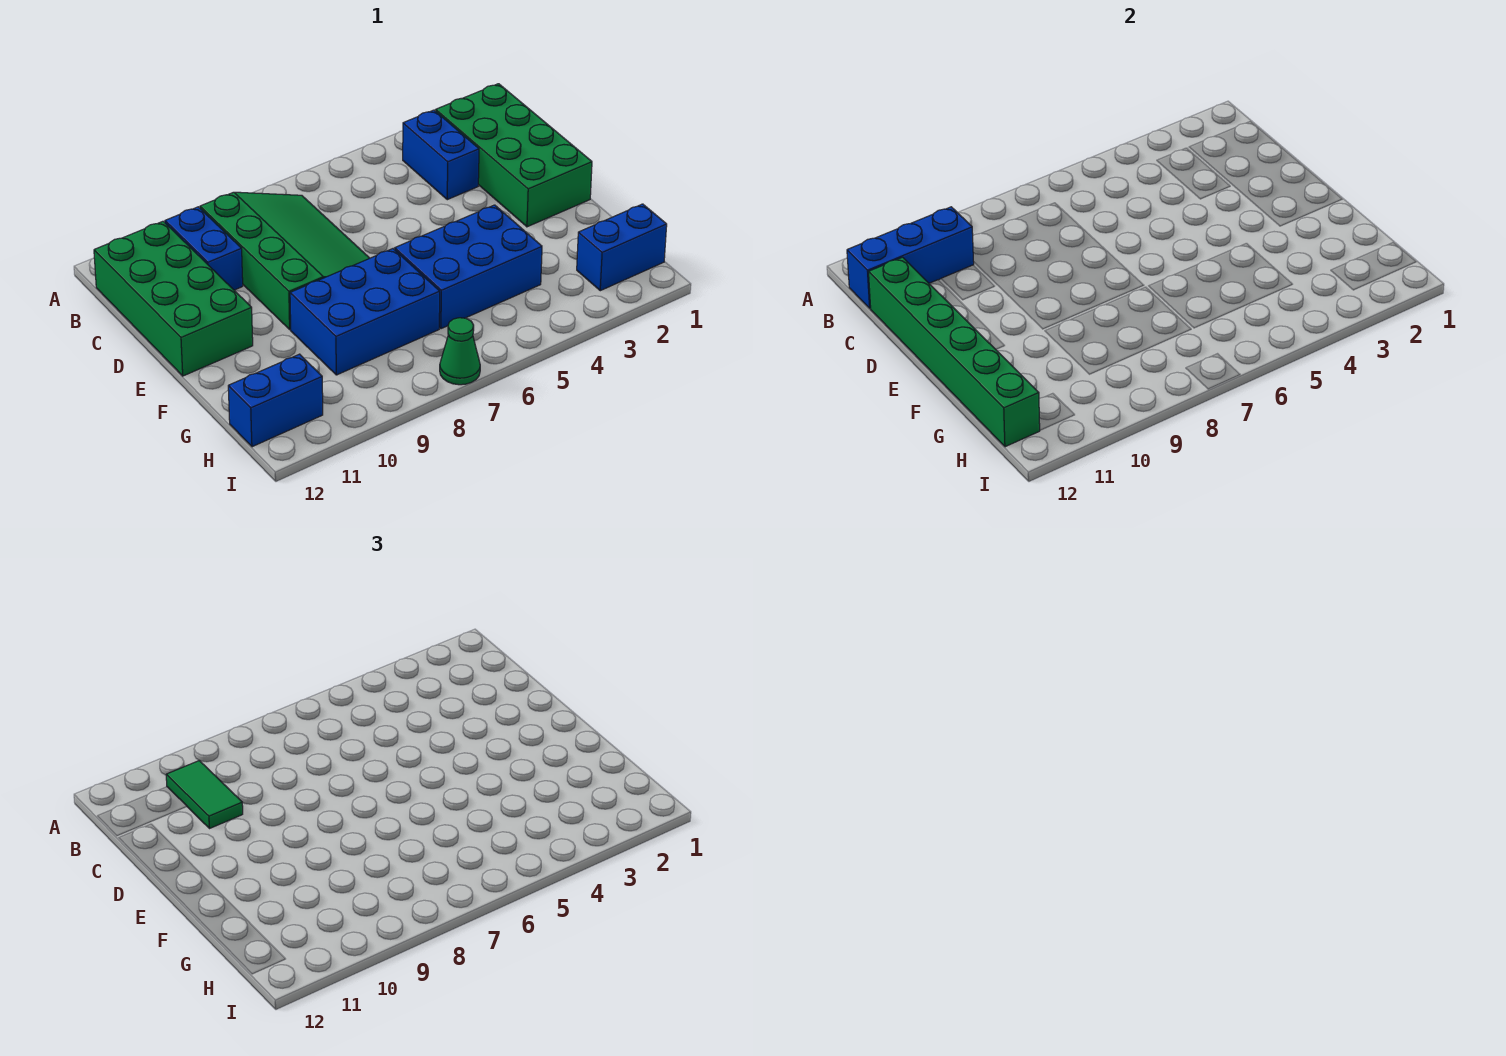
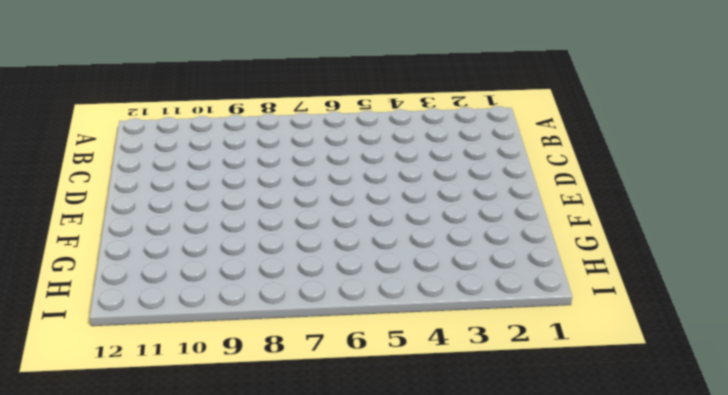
none -> green brick B1:E2 level 1
none -> blue brick B3:C3 level 1
none -> green slope B7:E9 level 1 top 9

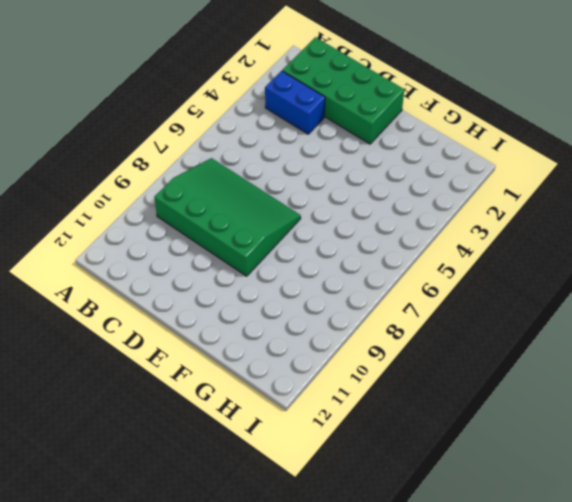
none -> blue brick B10:C10 level 1
none -> green brick B11:E12 level 1
none -> blue brick F4:G6 level 1

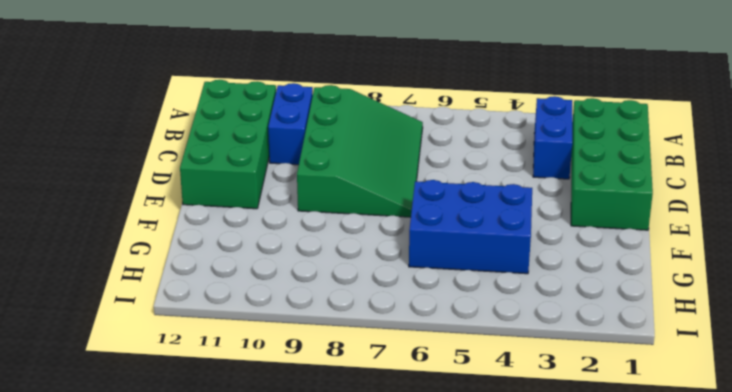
none -> blue brick F7:G9 level 1
none -> blue brick H1:H2 level 1
none -> blue brick H11:H12 level 1

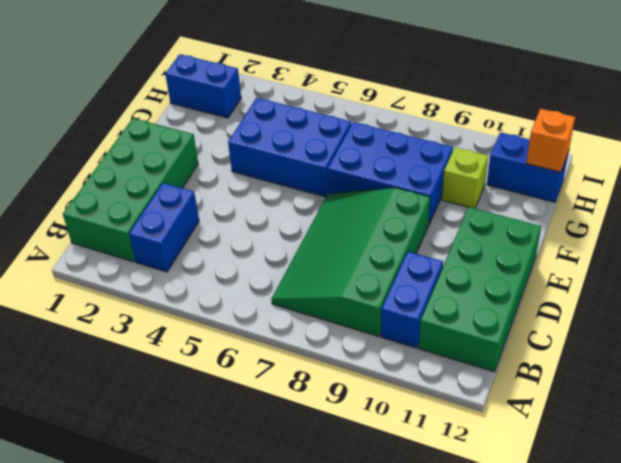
lime brick G10 level 1 -> none
orange brick H12 level 2 -> green brick C12:H12 level 2
none -> green cone I7 level 1
none -> blue brick B10:B12 level 2
none -> green tile B10:C10 level 3

